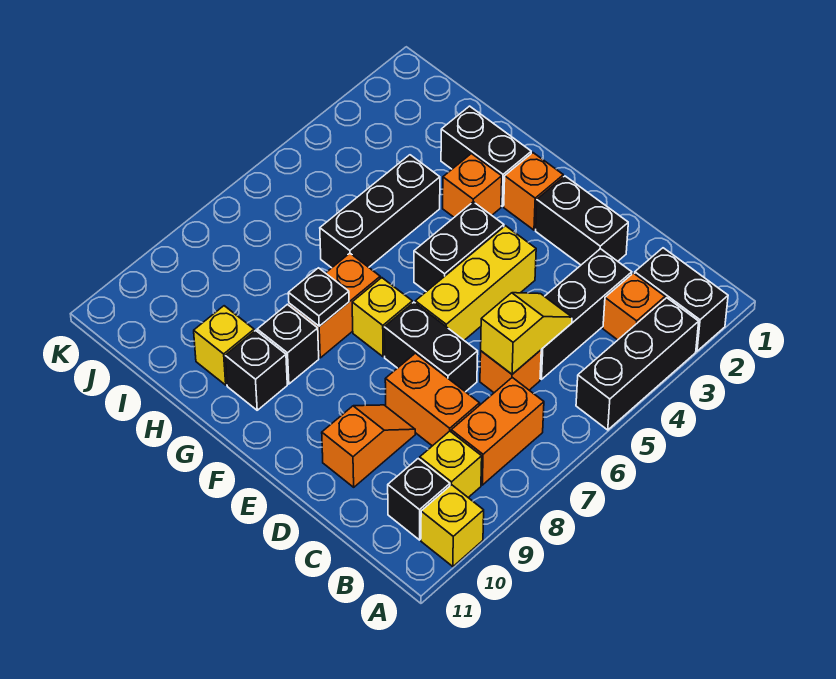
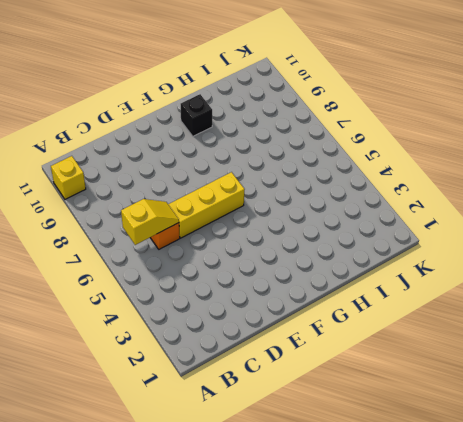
yellow slope B6:C6 level 2 top B -> yellow slope C5:C6 level 2 top 6
yellow brick D6:F6 level 1 -> yellow brick E4:E6 level 1
none -> black brick A2:B2 level 1
none -> black brick A3:A5 level 1
none -> orange brick B3 level 1

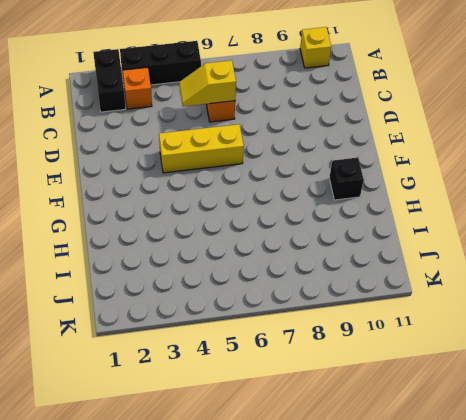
none -> orange brick B7:B8 level 1
none -> yellow brick B9 level 1
none -> black brick B10 level 1

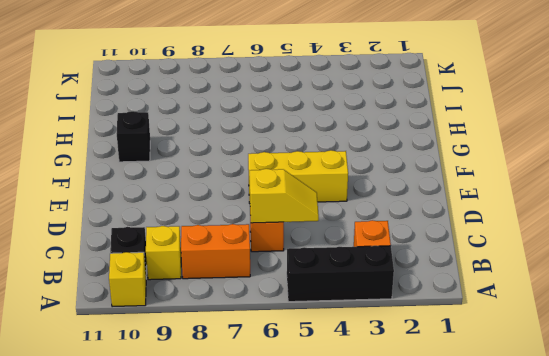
none -> black brick A2:B2 level 1
none -> black brick C3:C5 level 1
none -> orange brick C8:D8 level 1

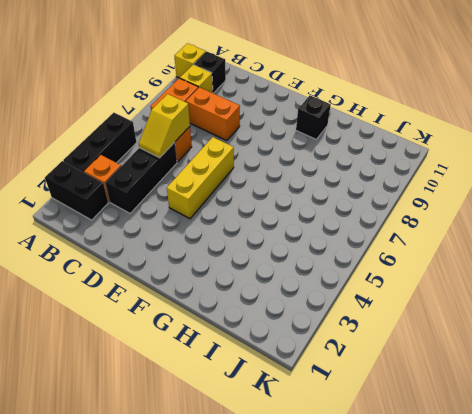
none -> black brick D2:E2 level 1
none -> black brick D7:E7 level 1
none -> orange slope D9:D10 level 1 top 10

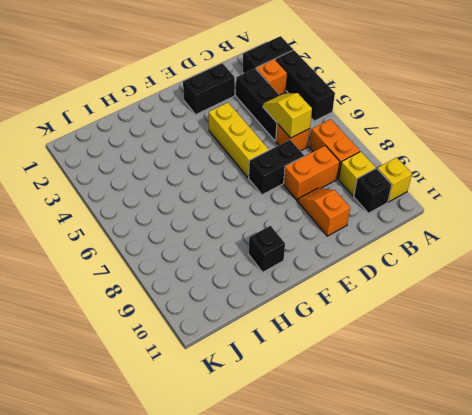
none -> orange brick F2 level 1
none -> black brick F4:F5 level 1
none -> yellow brick F7 level 1

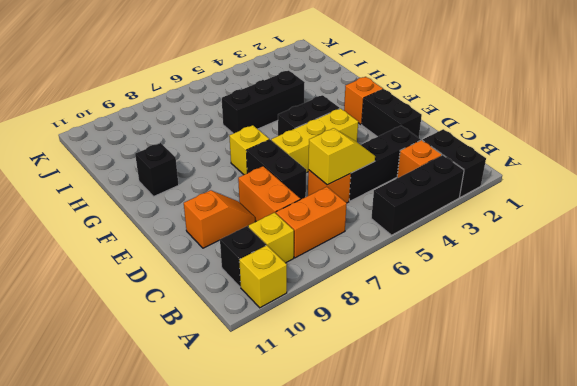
none -> black brick G2:H2 level 1
none -> orange brick G3 level 1
none -> orange brick G7:G8 level 1

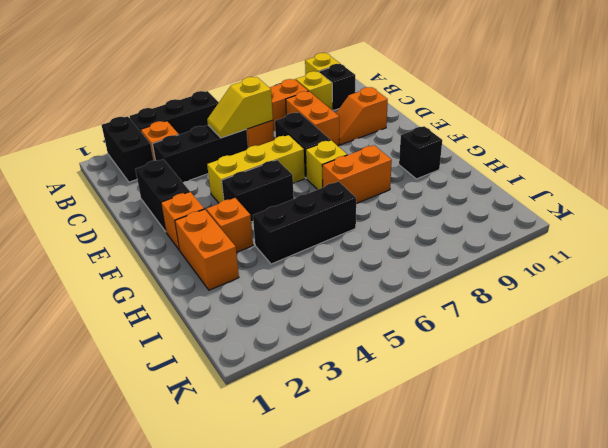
orange brick G2:H2 level 1 -> black brick G2:H2 level 1
none -> black brick G9 level 1
none -> yellow brick H10 level 1
none -> black plate G8 level 2

